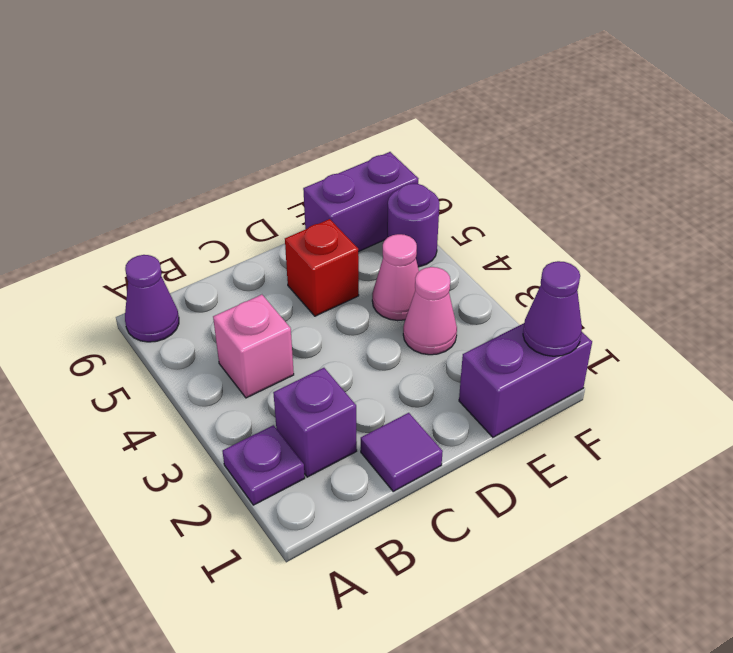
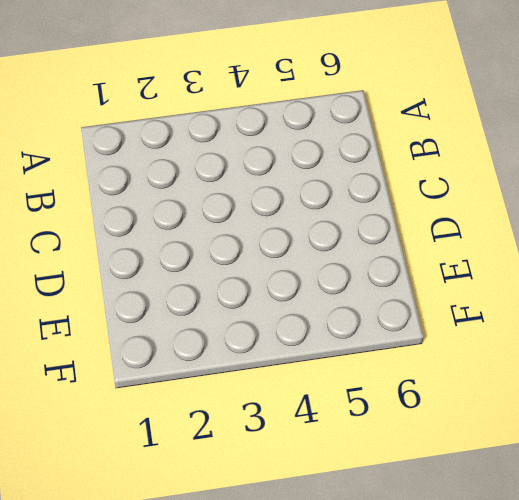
none -> purple plate A2 level 1
none -> purple cone A6 level 1
none -> purple brick B2 level 1

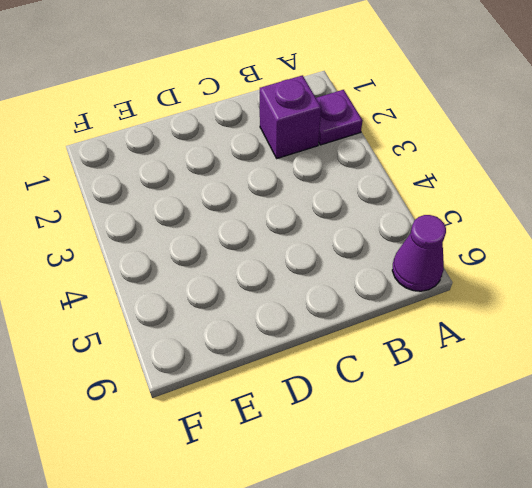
none -> pink brick B4 level 1
none -> purple tile C1 level 1
none -> red brick D5 level 1

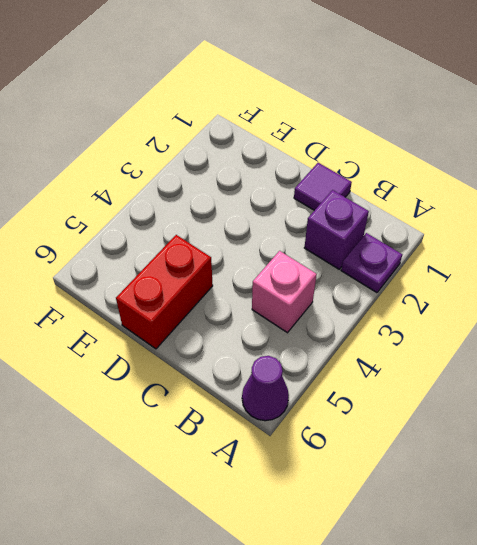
red brick D5:D6 level 1 -> red brick D5 level 1
none -> purple brick E1:F1 level 1
none -> pink cone E3 level 1
none -> pink cone E4 level 1

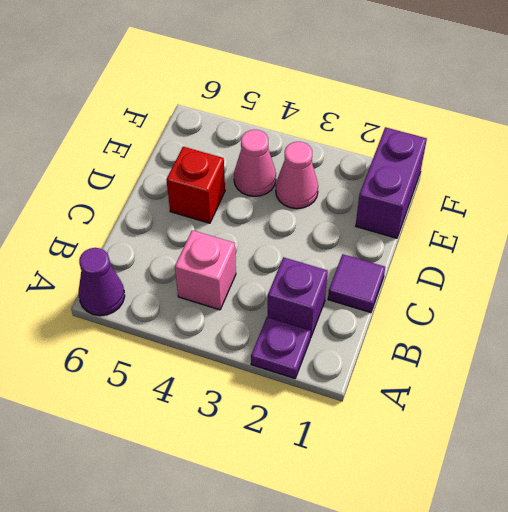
none -> purple brick E6:F6 level 1
none -> purple round brick F5 level 1
none -> purple cone F1 level 2

